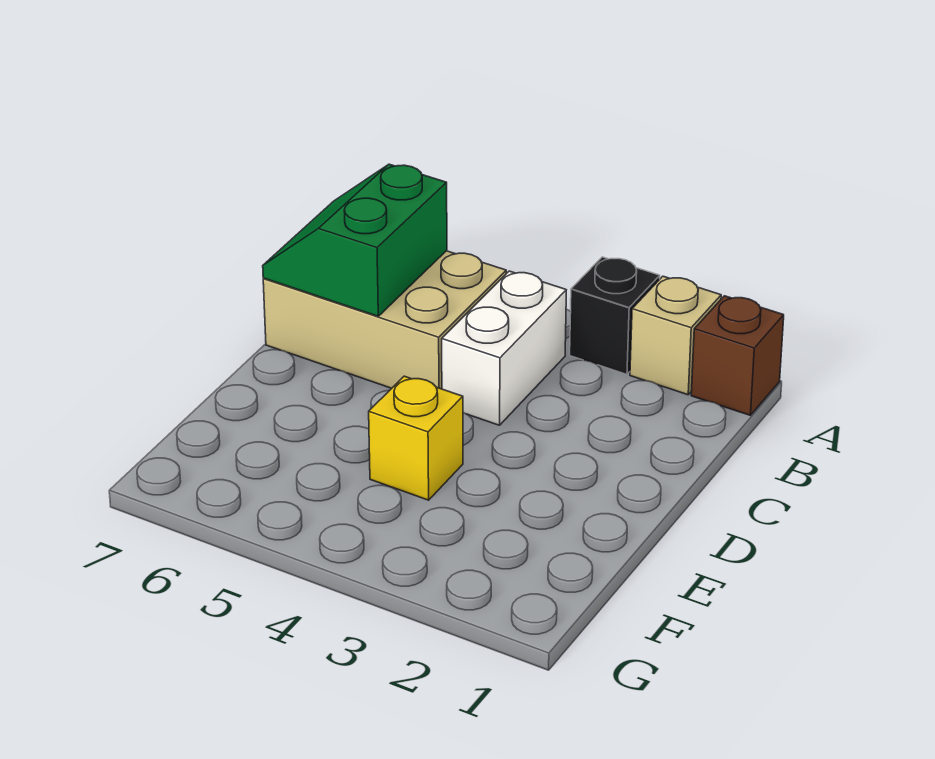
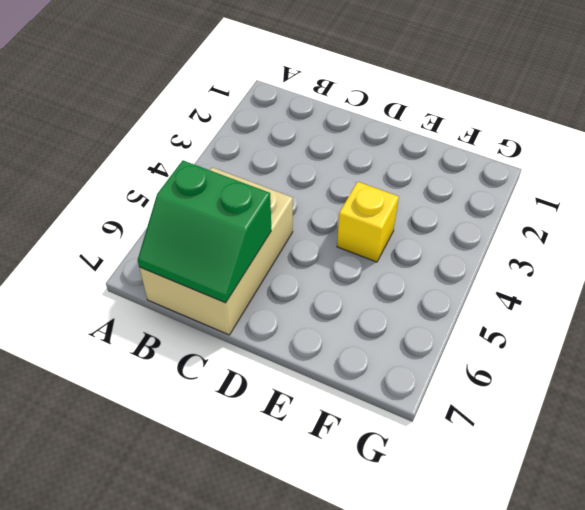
none -> brown brick A1 level 1
none -> tan brick A2 level 1

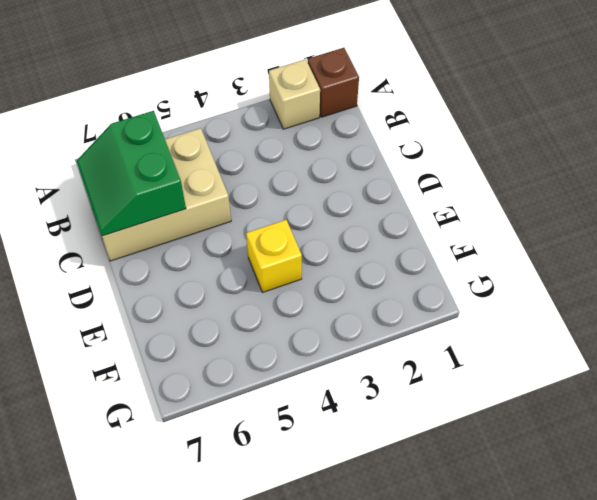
none -> black brick A3 level 1
none -> white brick B4:C4 level 1

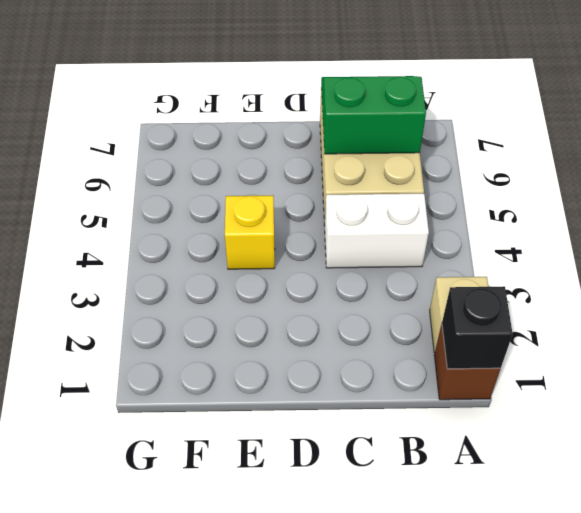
black brick A1 level 2 -> black brick A3 level 1

